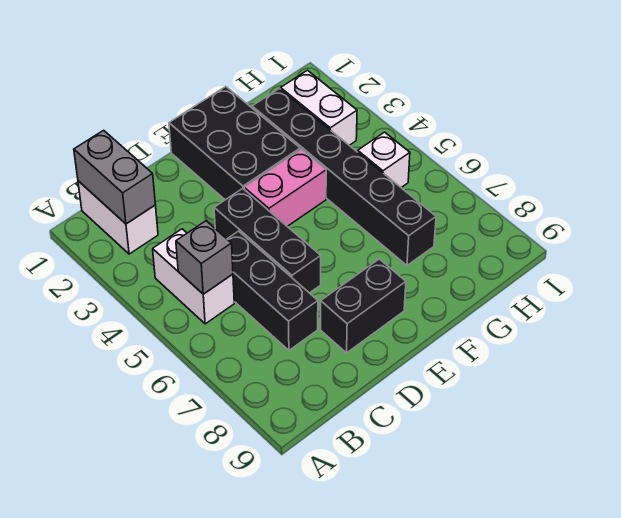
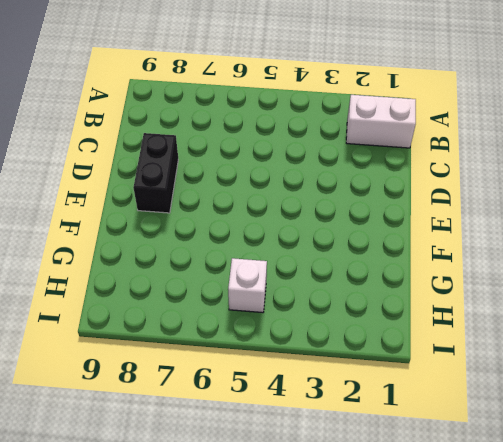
none -> white brick B4:B5 level 1
none -> black brick C5:C7 level 1
none -> black brick D4:D6 level 1

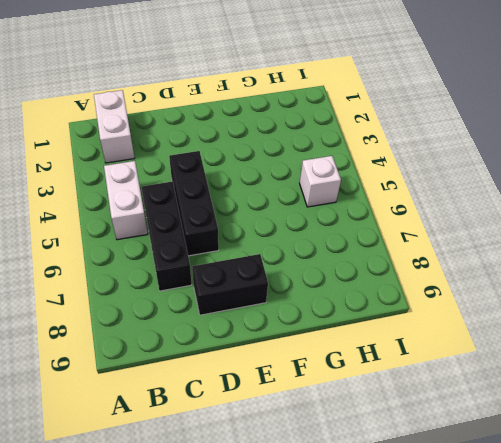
none -> black brick E1:F3 level 1
none -> pink brick E4:F4 level 1
none -> black brick G2:G7 level 1

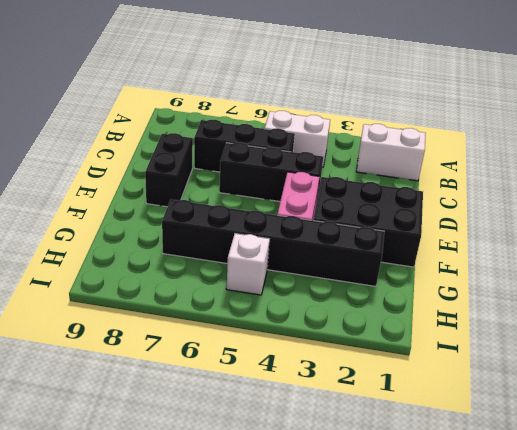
none -> white brick H2:H3 level 1
none -> grey brick B1:B2 level 2
none -> grey brick B5 level 2

